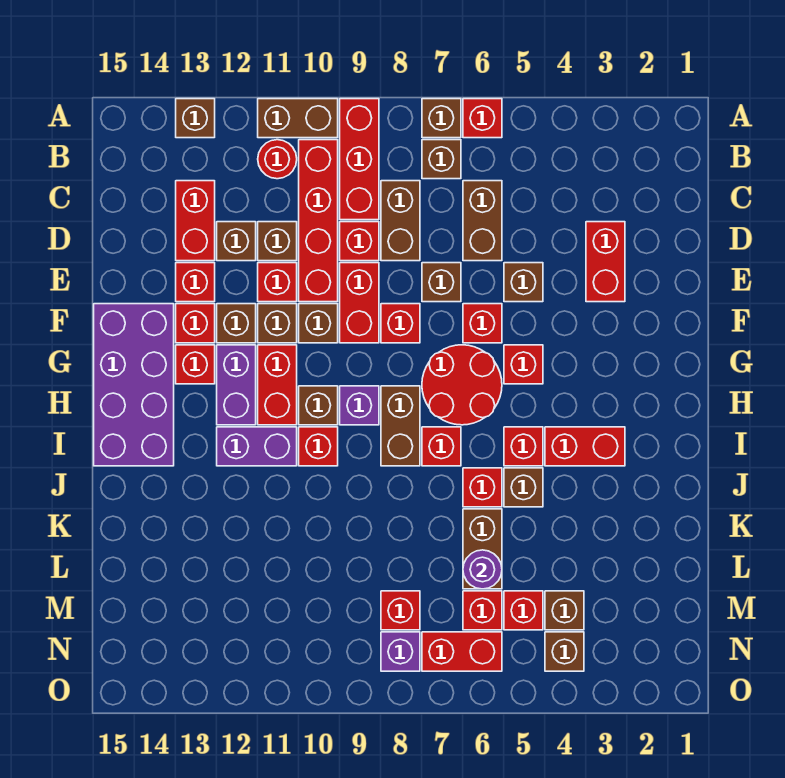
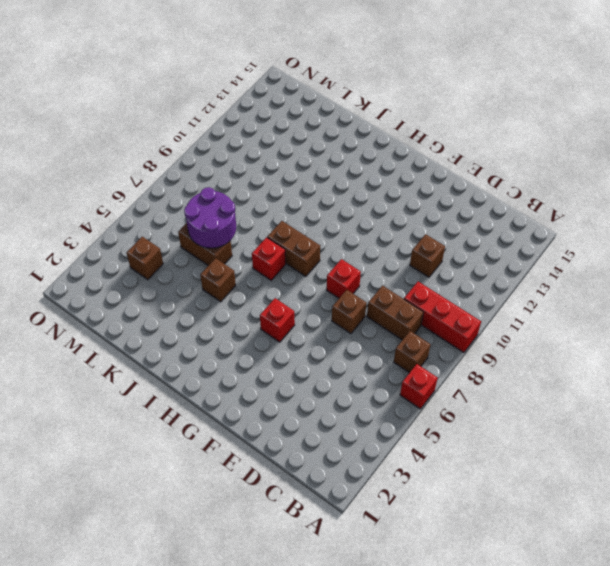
purple round brick K6:L7 level 2 -> purple round brick L6 level 2
none -> brown brick A7 level 1
none -> brown brick A10:A11 level 1
none -> brown brick A13 level 1
none -> red brick B10:E10 level 1

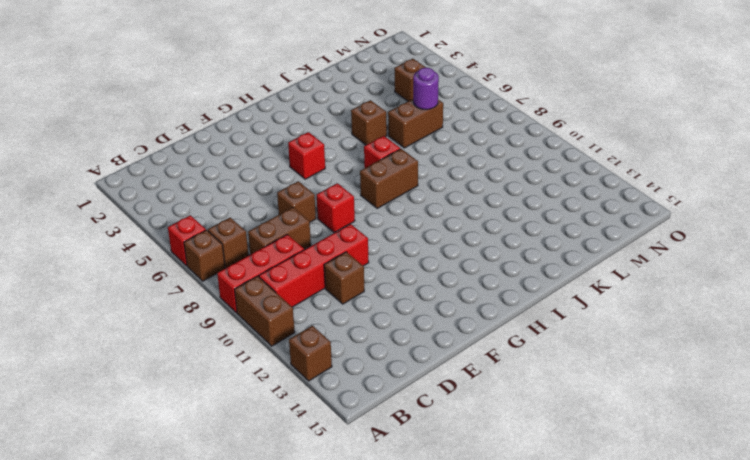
none -> red round brick B11 level 1
none -> brown brick C6:D6 level 1
none -> red brick C13:D13 level 1
none -> red brick D3:E3 level 1

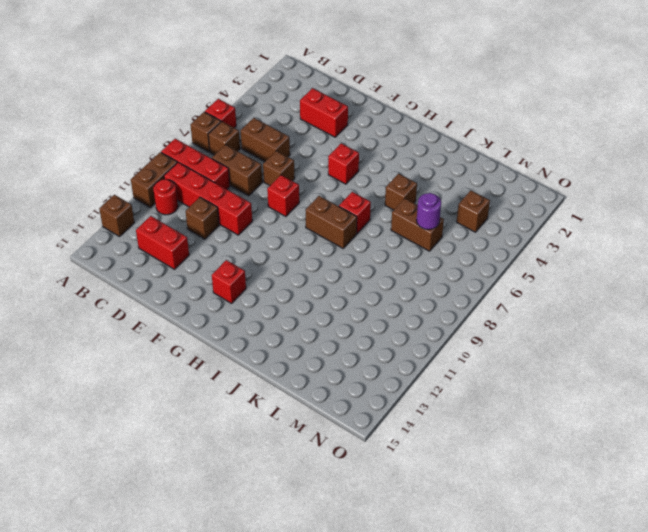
none -> red brick D9 level 1
none -> brown brick D12 level 1
none -> brown brick E5 level 1
none -> red brick E9:F9 level 1

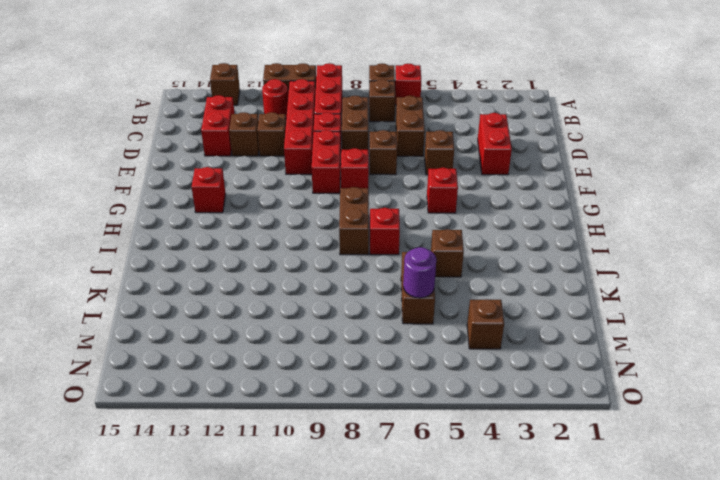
none -> red brick E11 level 1
none -> red brick E13 level 1
none -> red brick F6 level 1
none -> brown brick F10 level 1

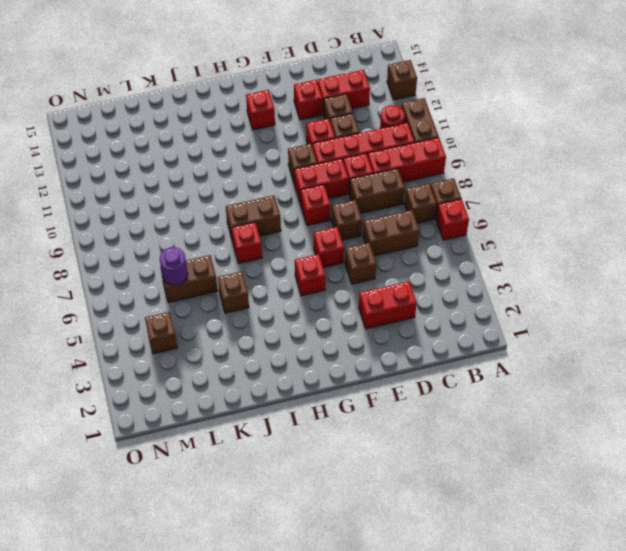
none -> brown brick F11 level 1
none -> brown brick F12 level 1
none -> red brick F13 level 1
none -> purple brick F14:I15 level 1

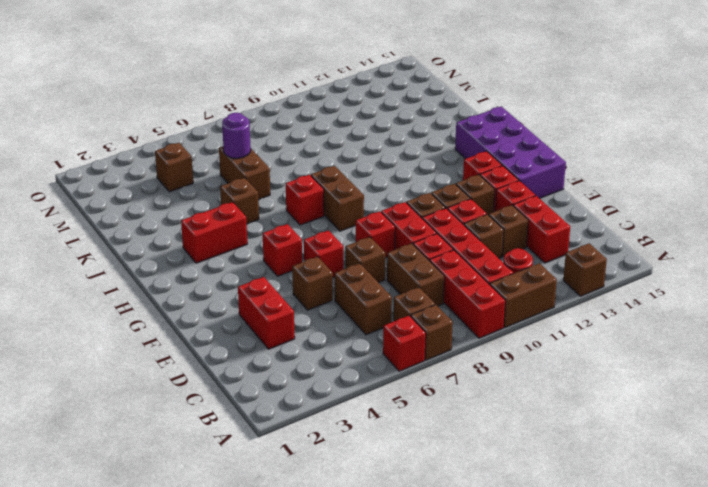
none -> red round brick G6:H7 level 1
none -> red brick G11:H11 level 1
none -> purple brick G12:H12 level 1
none -> purple brick H9 level 1

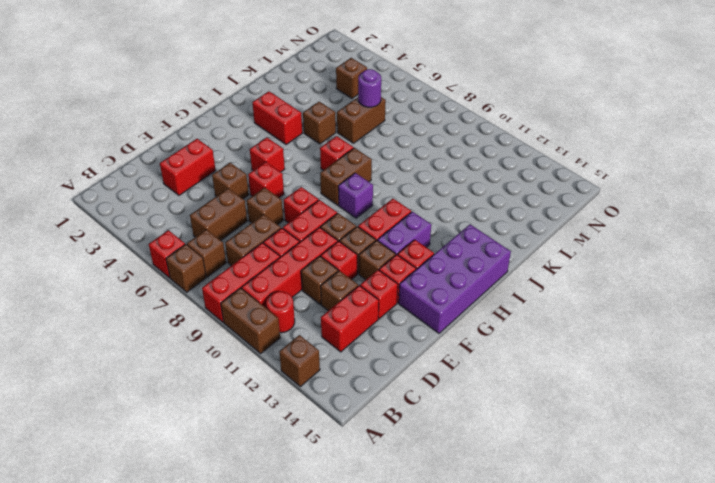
none -> red round brick G6:H7 level 1
none -> brown brick H10 level 1
none -> red brick I5 level 1
none -> red brick I10 level 1

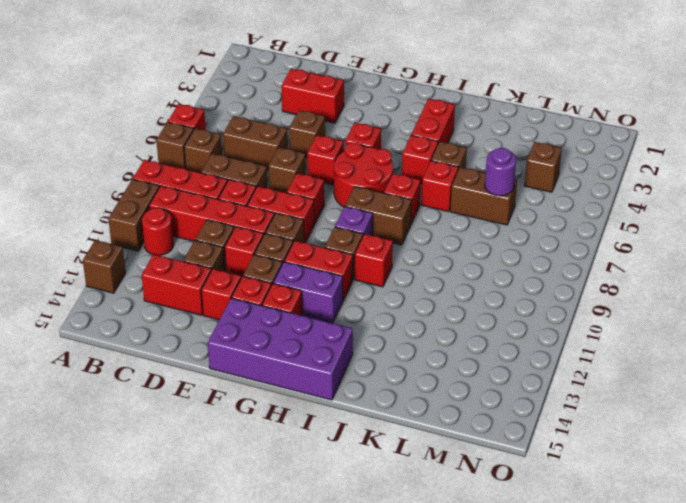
none -> purple brick I11:I12 level 1
none -> red brick M5 level 1
none -> red brick M6 level 1
none -> red brick M8 level 1

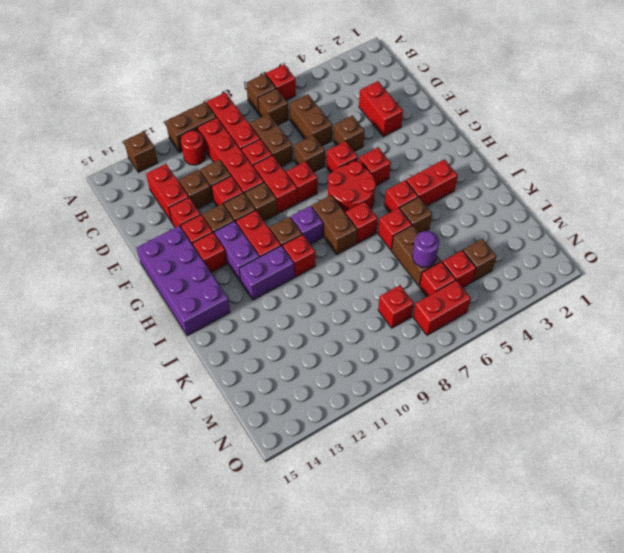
none -> brown brick N4 level 1
none -> purple brick N8 level 1

